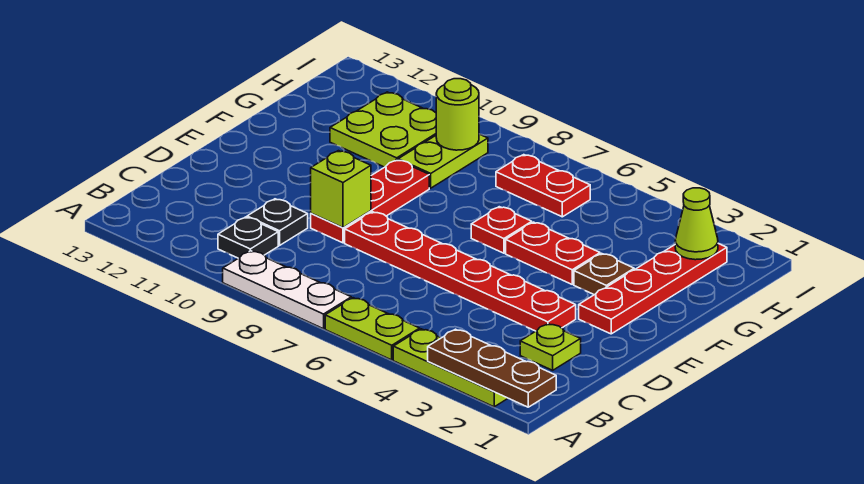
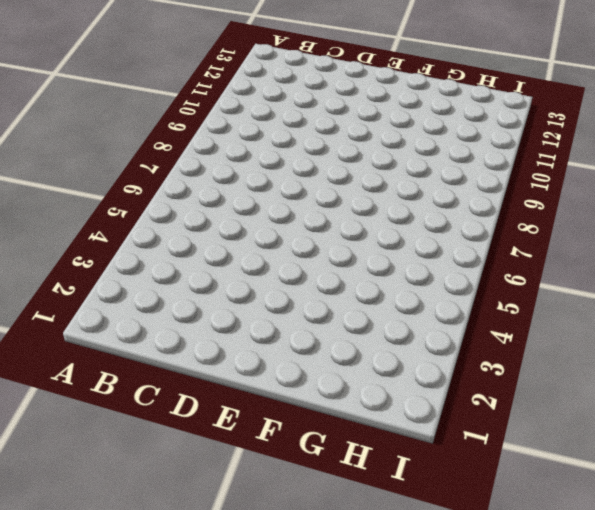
none -> lime plate A2:A4 level 1
none -> lime plate A5:A6 level 1
none -> white plate A7:A9 level 1

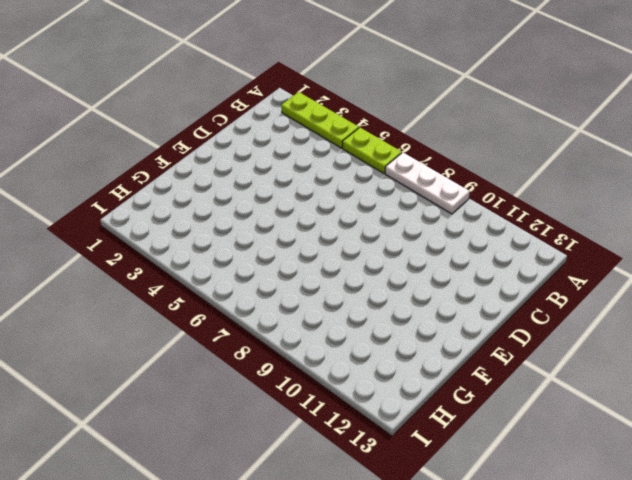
none -> black plate B10 level 1
none -> lime plate C2 level 1
none -> black plate C10 level 1

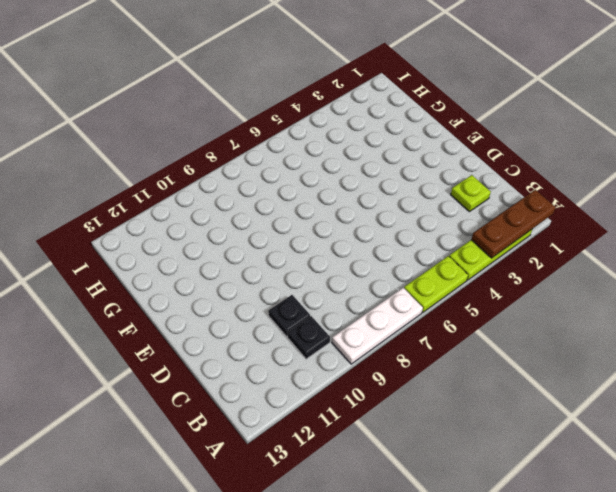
none -> red plate D3:D8 level 1
none -> red plate D9:F9 level 1
none -> red plate E2:H2 level 1

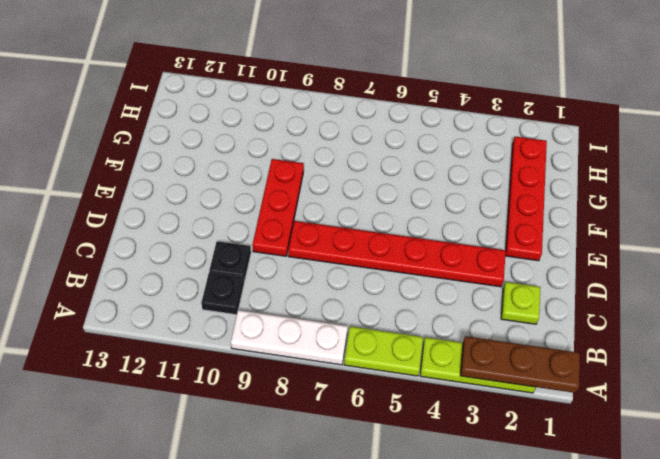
none -> brown plate F3 level 1
none -> red plate F4:F5 level 1
none -> red plate F6 level 1

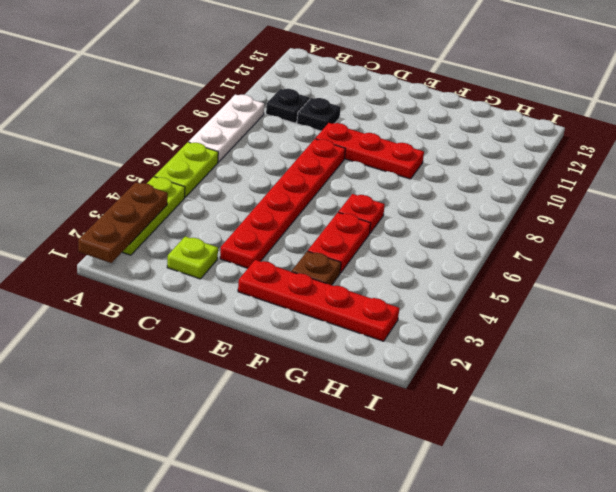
none -> lime plate G9:H9 level 1
none -> lime plate G10:H11 level 1
none -> red plate H6:H7 level 1

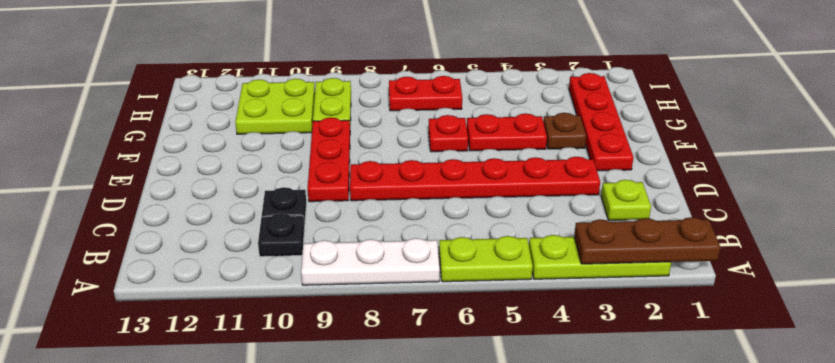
none -> lime brick D9 level 2
none -> lime cone H2 level 2
none -> lime round brick H9 level 2

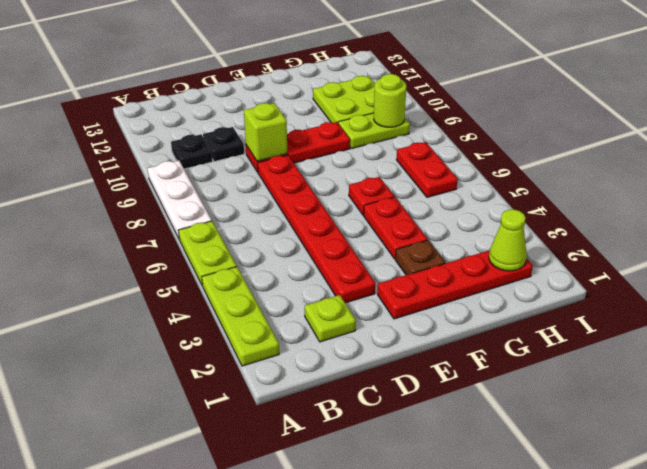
none -> brown plate A1:A3 level 2

